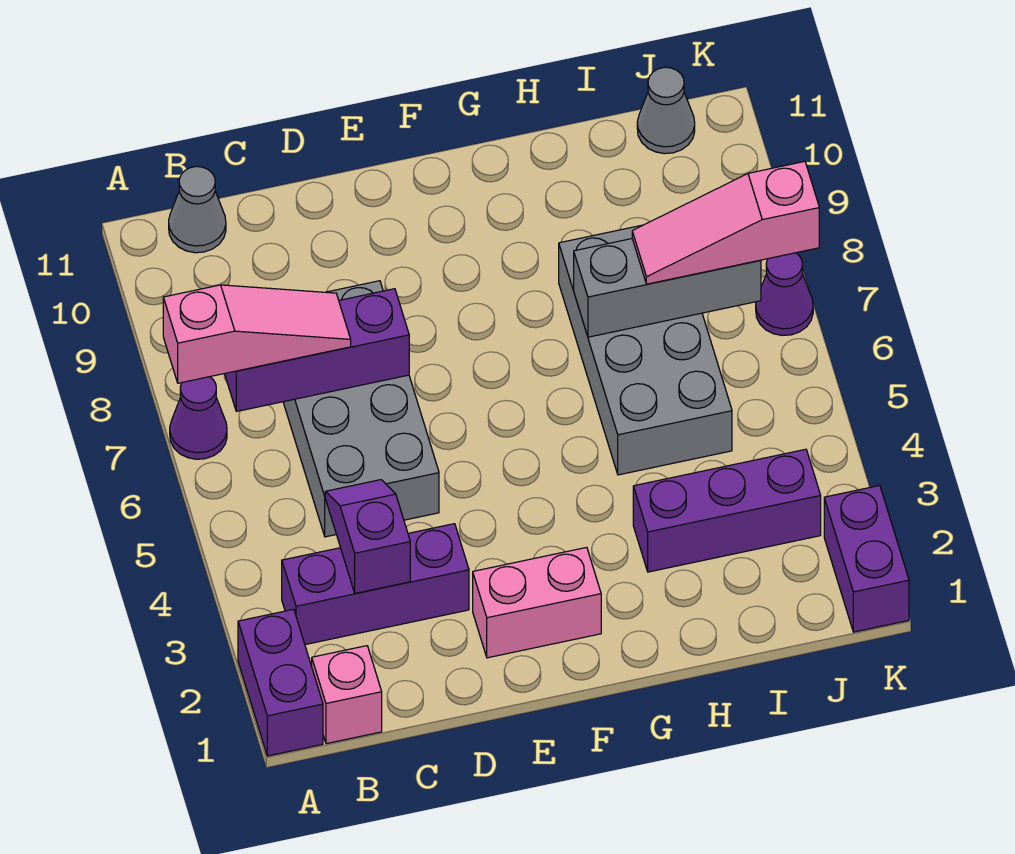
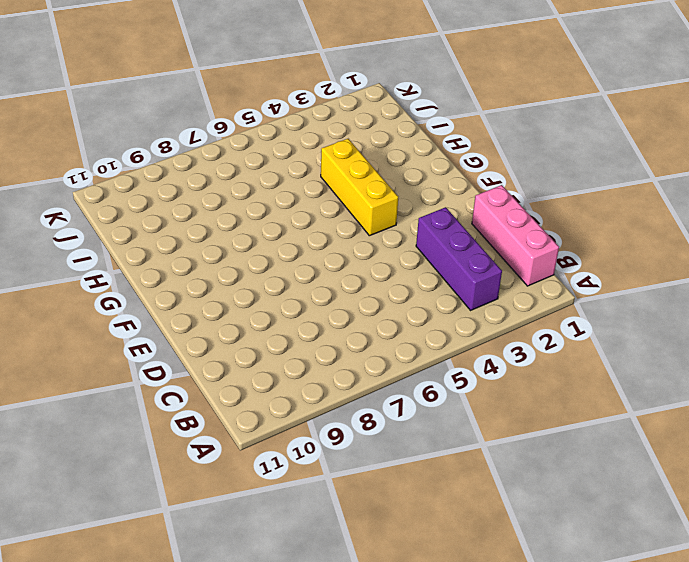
pink brick B1:D1 level 1 -> pink brick B1 level 1
yellow brick F4:H4 level 1 -> none
none -> purple brick A1:A2 level 1
none -> purple cone A7 level 1
none -> grey cone B11 level 1

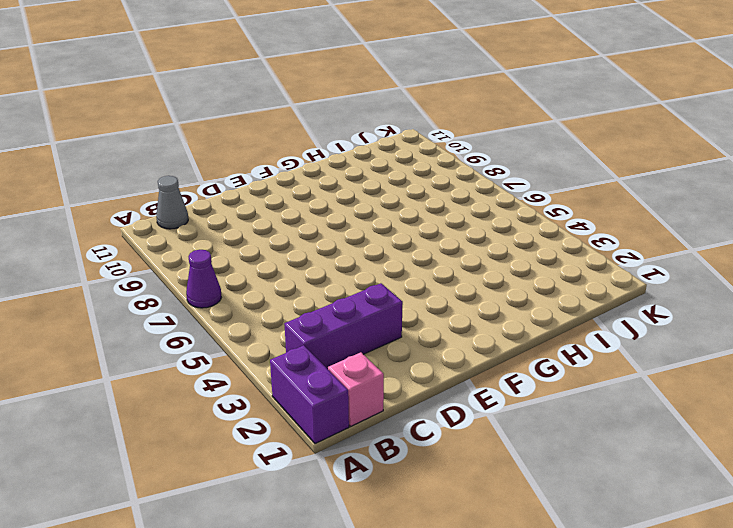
none -> grey brick C5:D8 level 1
none -> pink brick E2:F2 level 1
none -> purple brick H3:J3 level 1

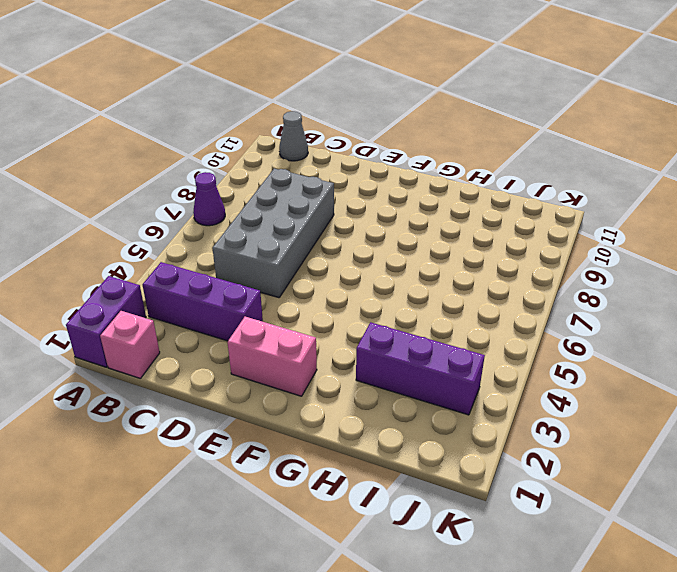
none -> grey brick H5:I8 level 1
none -> grey cone J11 level 1
none -> purple brick K1:K2 level 1

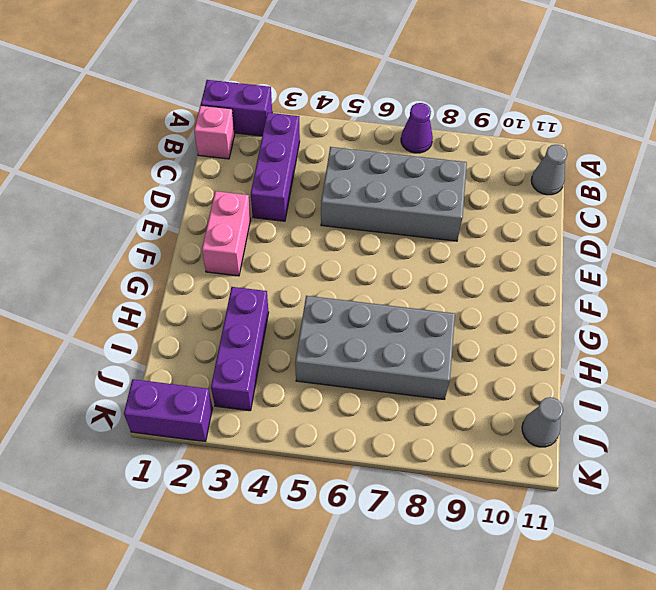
none -> purple cone K7 level 1
none -> purple brick B7:D7 level 2
none -> purple slope C3:C4 level 2 top 3

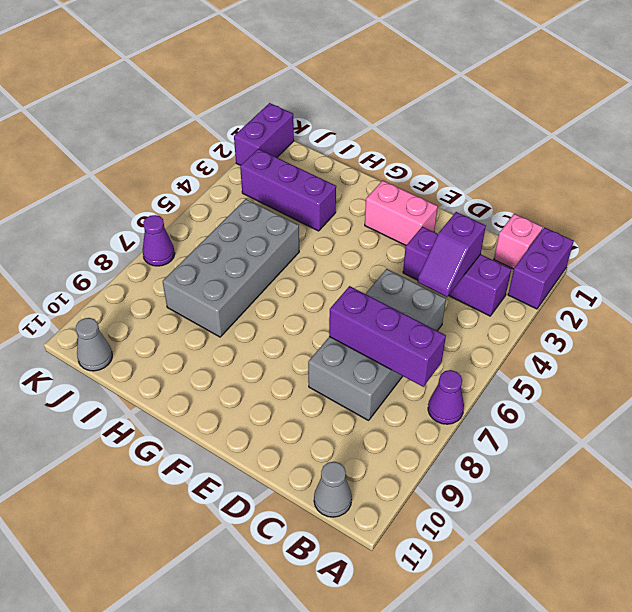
none -> grey brick H7:J7 level 2
none -> pink slope A7:C7 level 3 top A
none -> pink slope I7:K7 level 3 top K

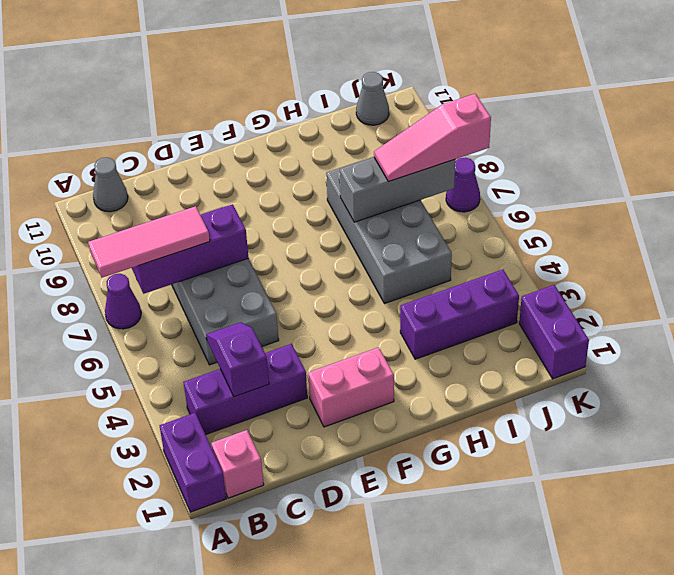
pink tile A7:C7 level 3 -> pink slope A7:C7 level 3 top A

